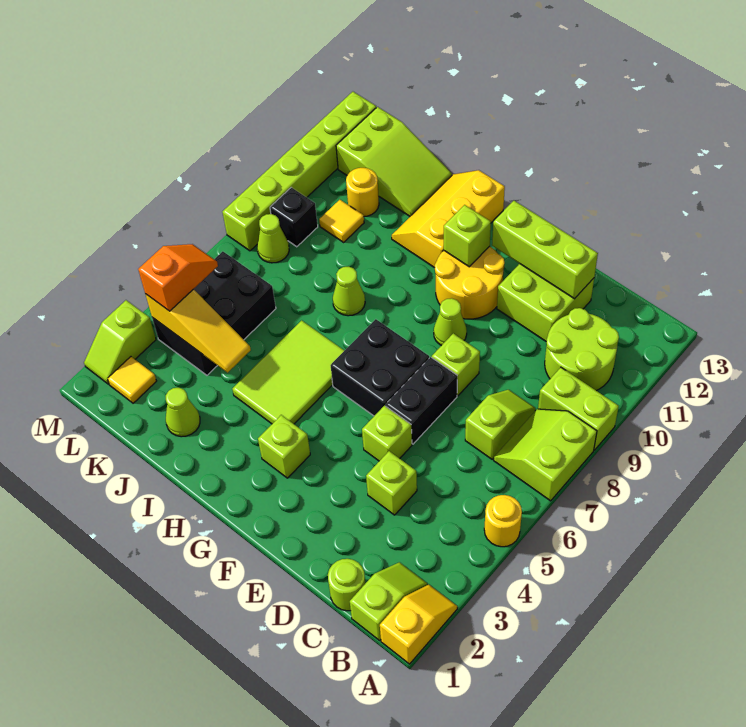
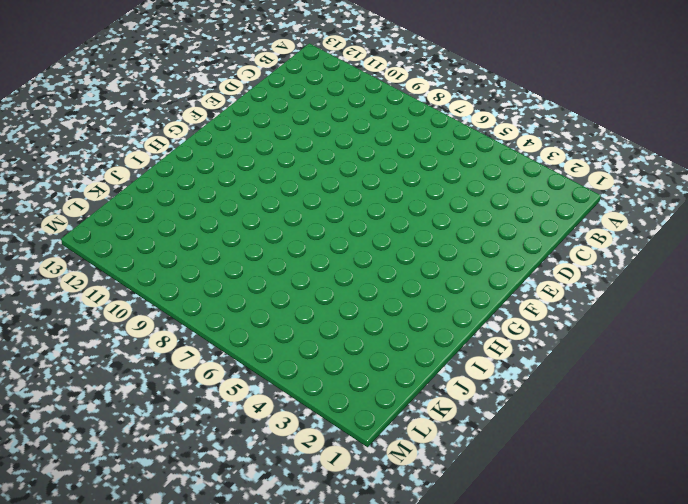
none -> yellow slope A1:A2 level 1 top 1
none -> yellow round brick A5 level 1
none -> lime slope A7:B8 level 1 top A
none -> lime brick A9:B9 level 1

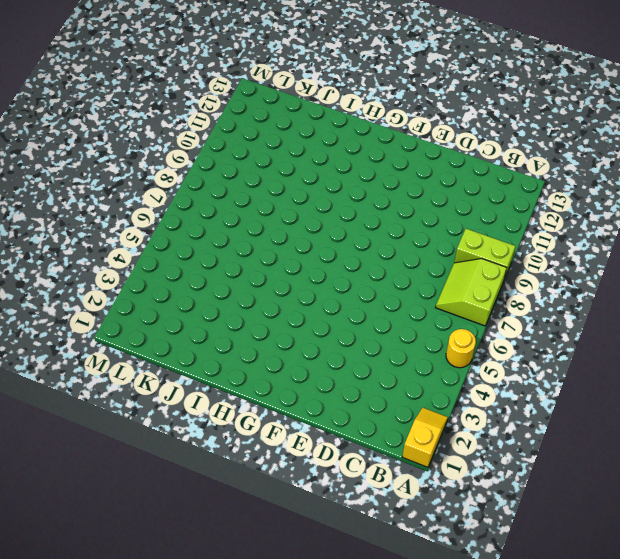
none -> lime slope B1:B2 level 1 top 1
none -> lime round brick B10:C11 level 1
none -> lime round brick C1 level 1
none -> lime slope C7:C8 level 1 top 7

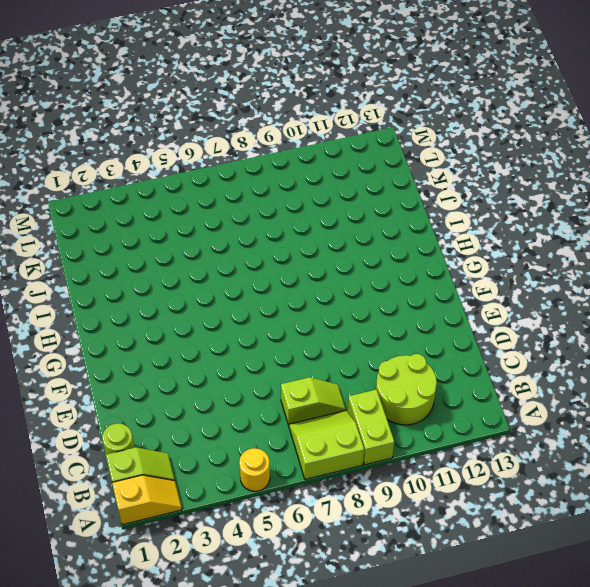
none -> lime brick D4 level 1
none -> lime brick D11:E12 level 1
none -> lime brick E5 level 1
none -> black brick E6:E7 level 1

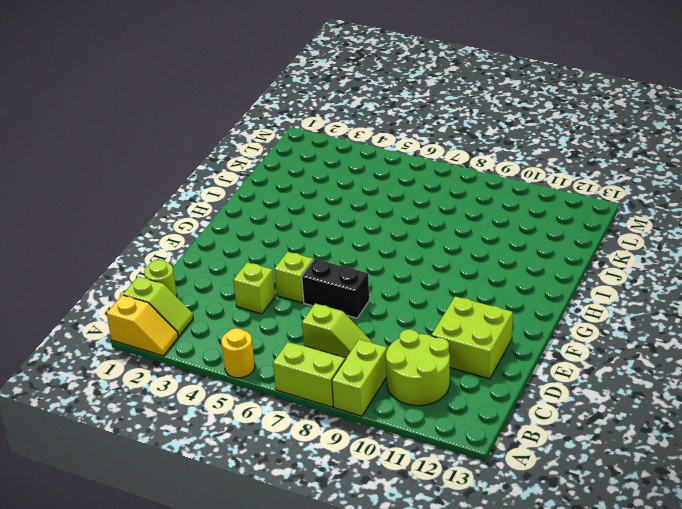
none -> lime brick E8 level 1
none -> black brick F6:G7 level 1
none -> lime cone F9 level 1
none -> yellow round brick F10:G11 level 1

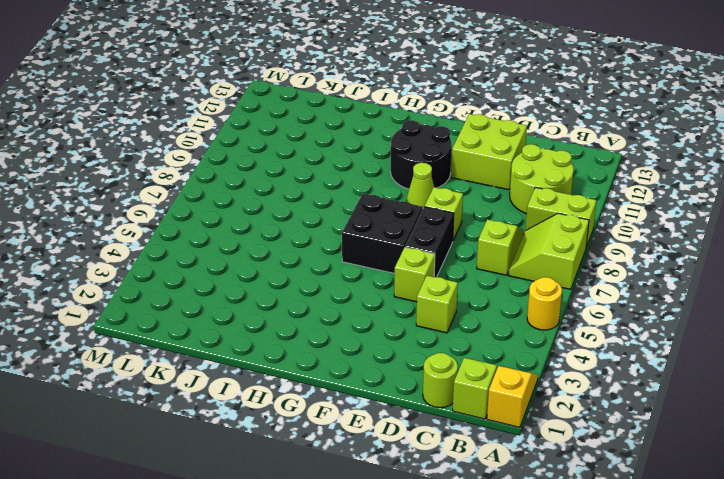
black round brick F10:G11 level 1 -> yellow round brick F10:G11 level 1
none -> lime brick G3 level 1
none -> lime tile H4:I6 level 1
none -> yellow slope H11:I13 level 1 top H
none -> lime cone I8 level 1

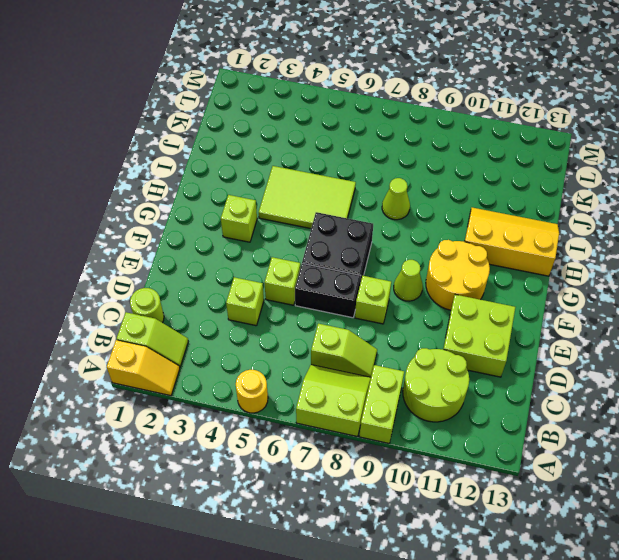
none -> lime cone J2 level 1
none -> lime slope J12:L13 level 1 top L
none -> black brick K4:L6 level 1
none -> yellow tile K10 level 1

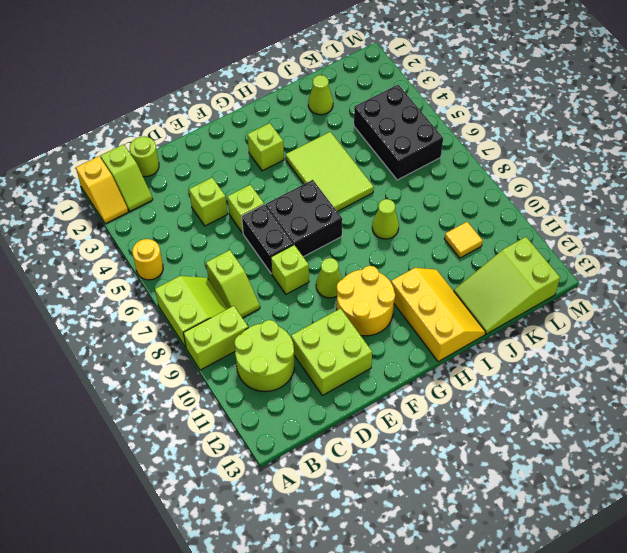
none -> yellow round brick K11 level 1
none -> yellow tile L2 level 1
none -> lime cone L8 level 1
none -> black brick L9 level 1

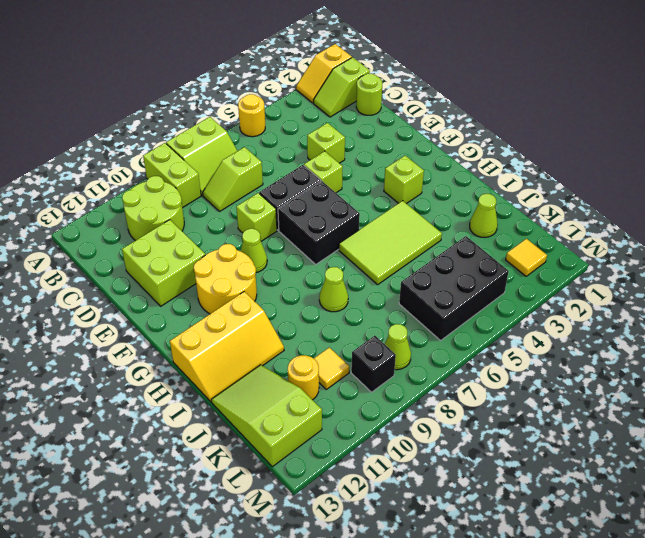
none -> lime slope M2:M3 level 1 top 3
none -> lime brick M8:M13 level 1
none -> lime brick D12:F12 level 2
none -> lime brick G11 level 2

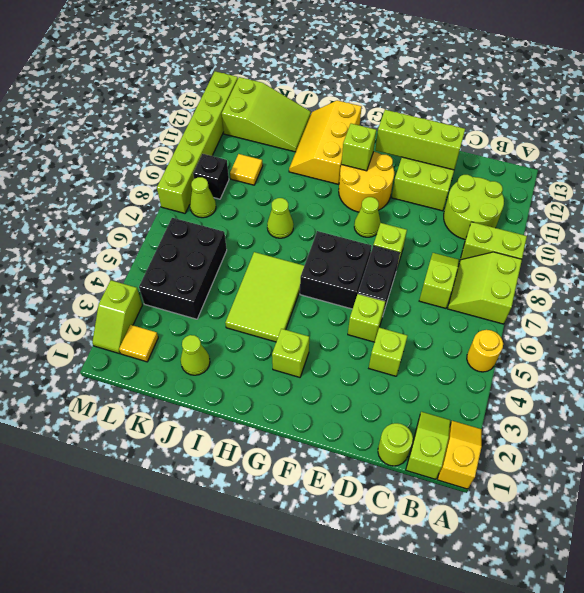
none -> yellow round brick K11 level 1
none -> yellow slope J4:L4 level 2 top L
none -> orange slope L4:L5 level 3 top 4

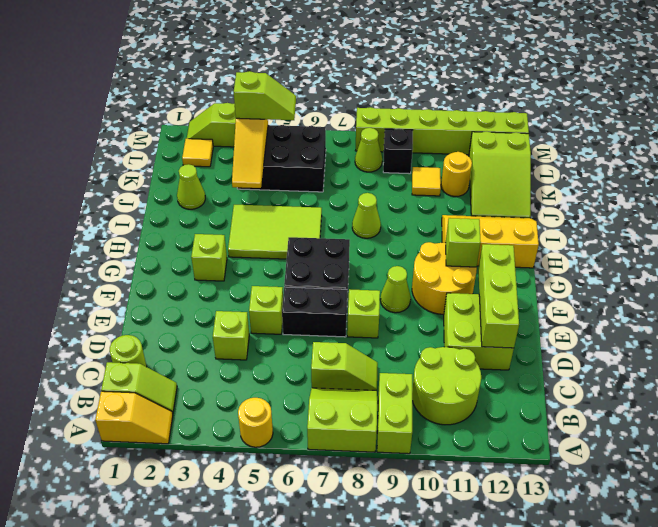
lime slope L4:L5 level 3 top 4 -> orange slope L4:L5 level 3 top 4

